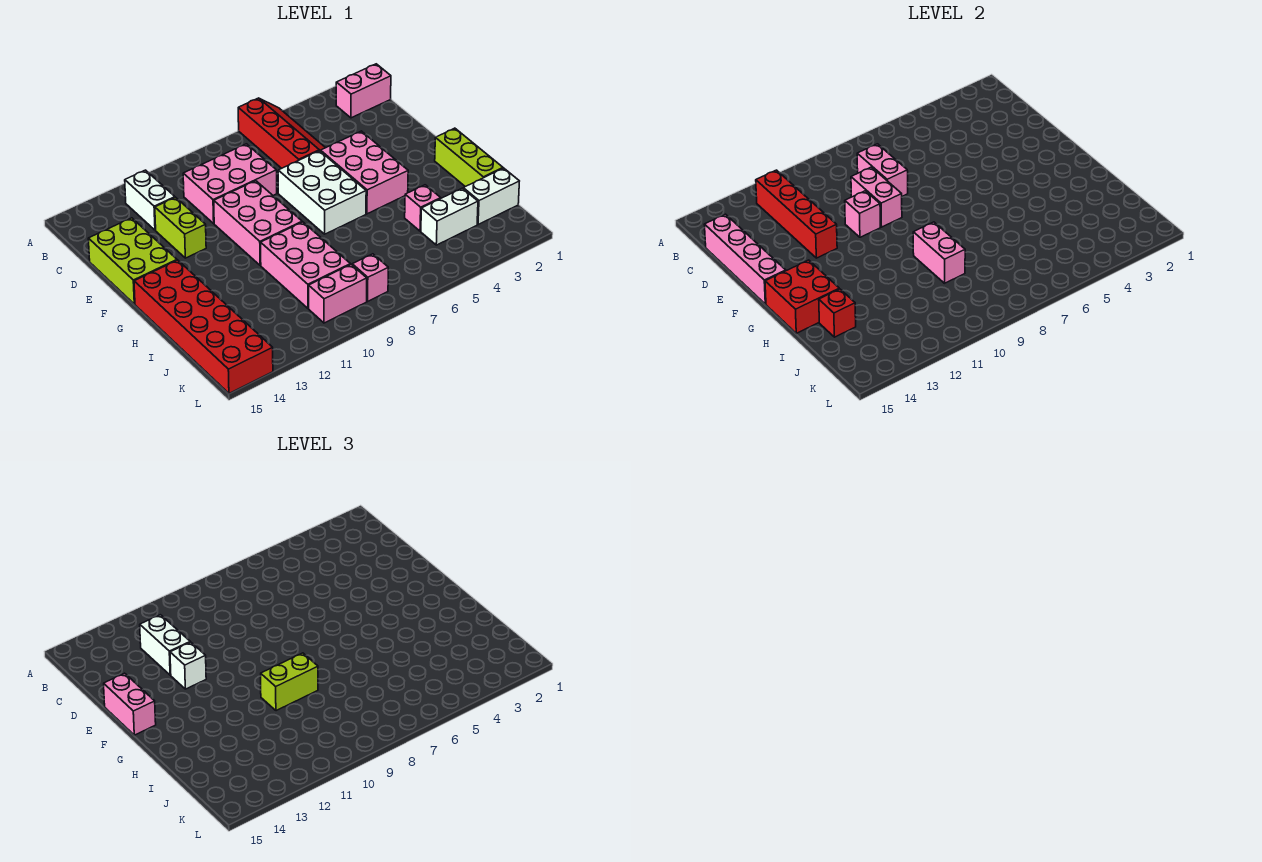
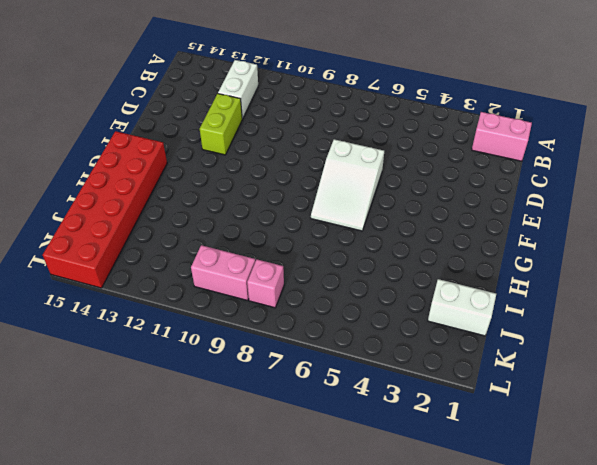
white slope E6:G7 level 1 top E -> white brick E6:G7 level 1
none -> red slope A5:D6 level 1 top 6
none -> pink brick C8:D10 level 1
none -> lime brick D14:F15 level 1

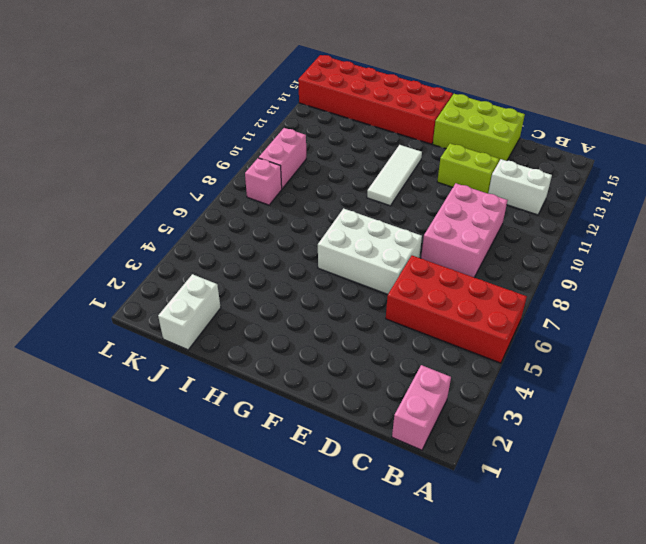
red brick A5:D6 level 1 -> red slope A5:D6 level 1 top 6
white tile G10:G12 level 1 -> pink brick E9:G10 level 1
none -> pink brick E4:G5 level 1
none -> lime brick G1:I1 level 1
none -> pink brick H9:J10 level 1

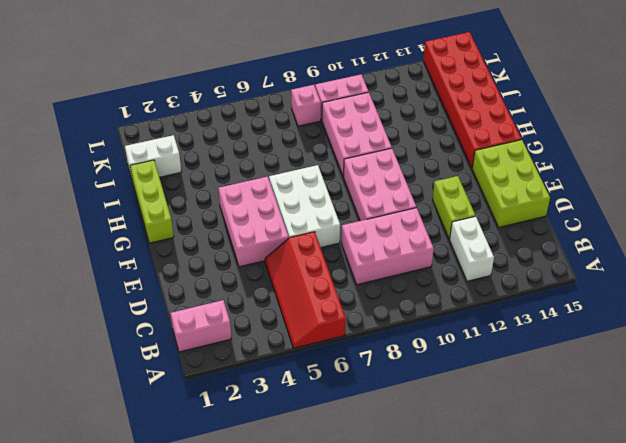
none -> pink brick I4 level 1
none -> white brick J3:J4 level 1
none -> red brick B12:E12 level 2

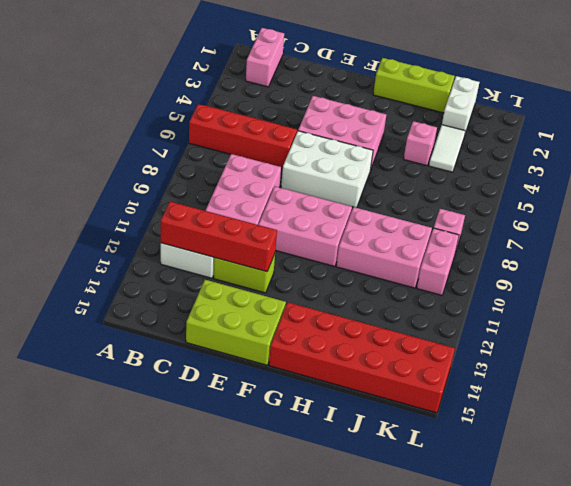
white tile J3:J4 level 1 -> white brick J3:J4 level 1
none -> pink brick C8:D8 level 2
none -> pink brick C15:F15 level 2
none -> pink brick D9:E9 level 2

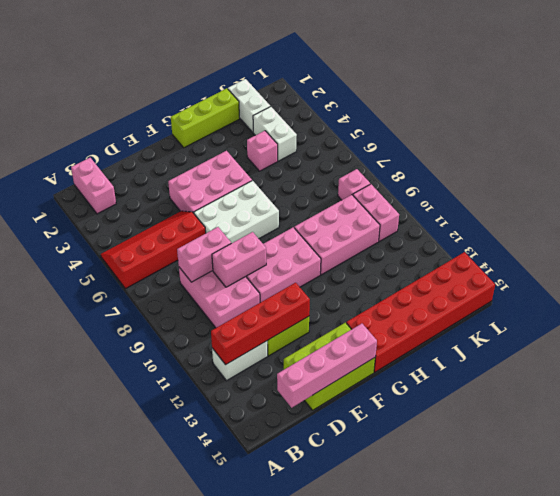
none -> pink brick E10 level 2
none -> red brick G14:H15 level 2
none -> pink brick H9:I9 level 2

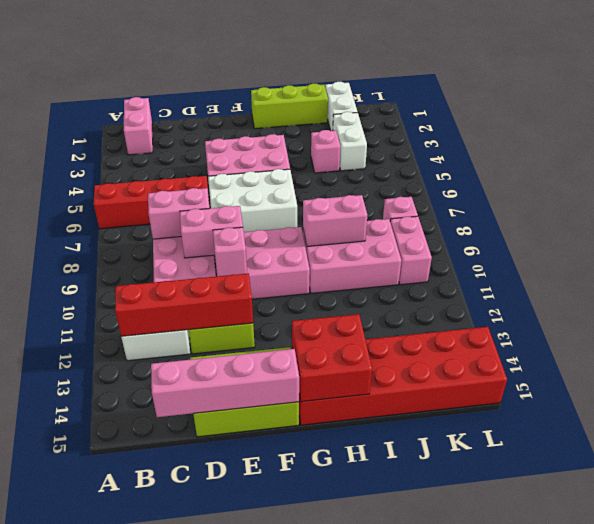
none -> red brick I14 level 2
none -> white brick C12:D12 level 3
none -> white brick E12 level 3

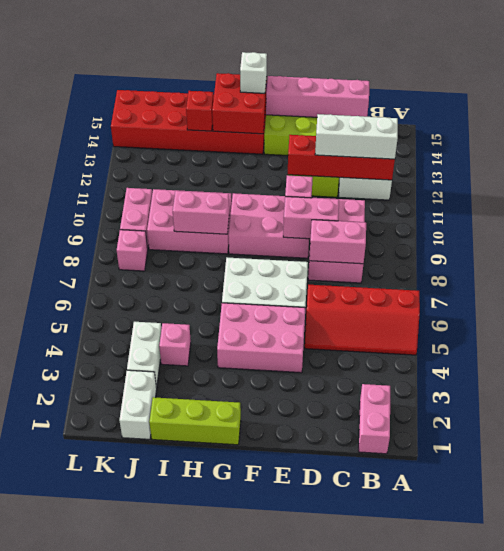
white brick B12:D12 level 3 -> white brick C12:D12 level 3
white brick G15 level 3 -> white brick E12 level 3
none -> pink brick E15:F15 level 3
none -> lime brick H9:H10 level 3

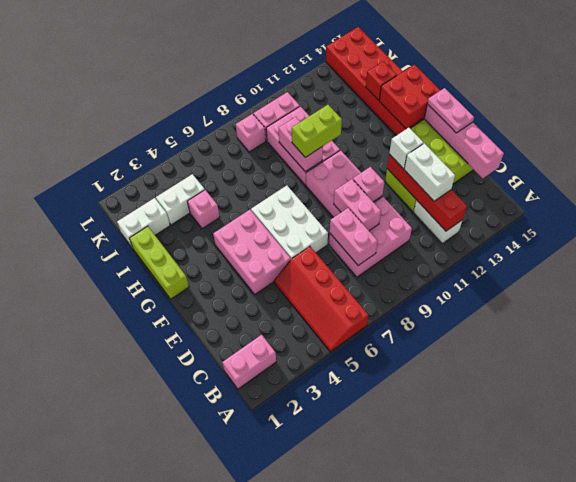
pink plate E15:F15 level 3 -> pink brick E15:F15 level 3

